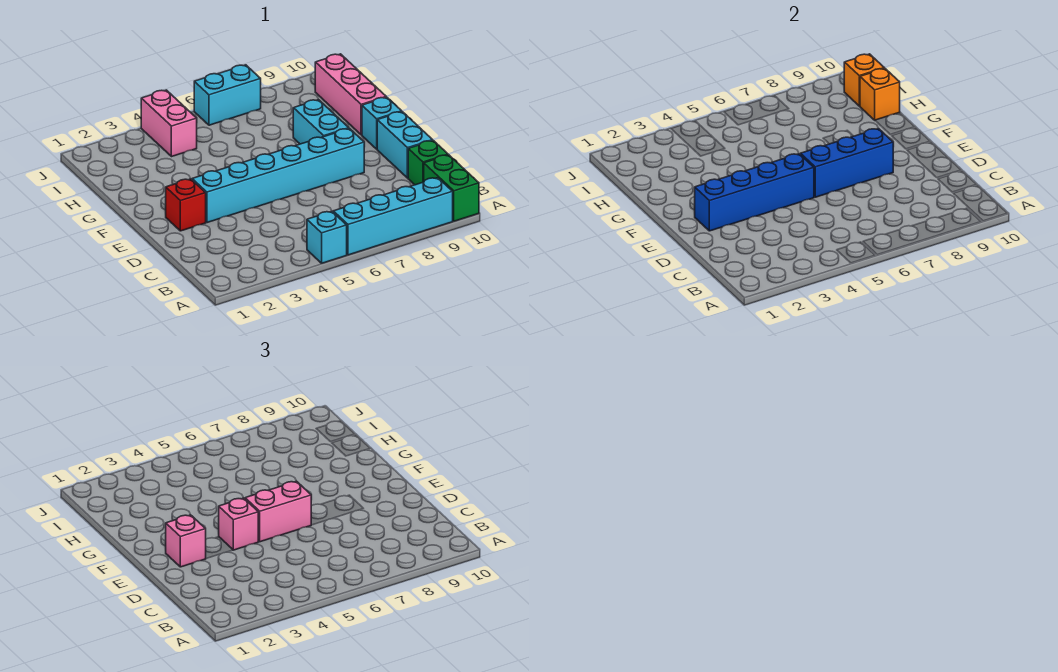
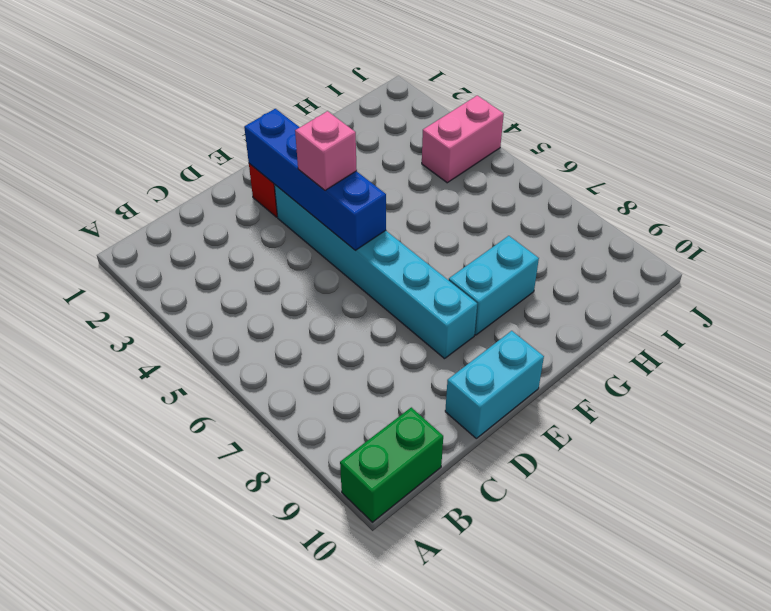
none -> cyan brick A5 level 1
none -> cyan brick A6:A9 level 1
none -> green brick C10 level 1

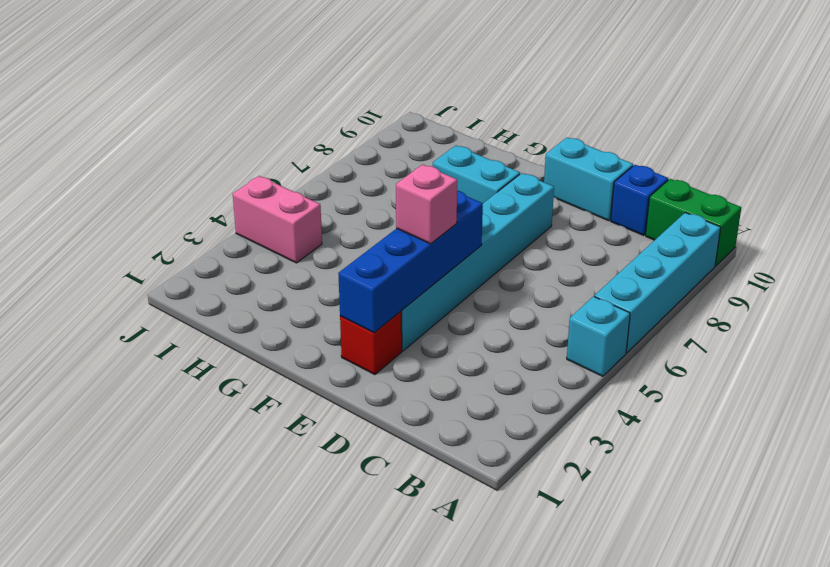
blue brick C10 level 1 -> green brick C10 level 1
none -> cyan brick F10 level 1
none -> pink brick G10:I10 level 1
none -> cyan brick J6:J7 level 1

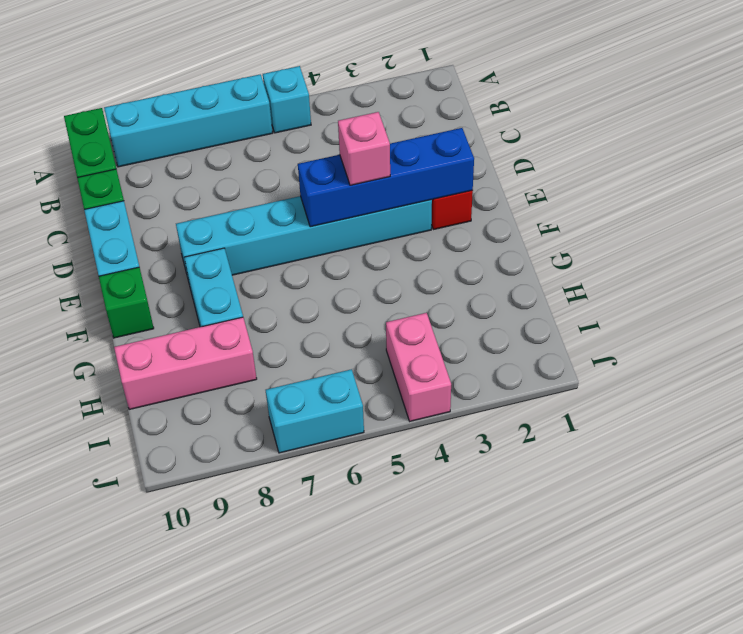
green brick F10 level 1 -> cyan brick F10 level 1
pink brick H8:H10 level 1 -> pink brick G10:I10 level 1
none -> blue brick E6:E8 level 2
none -> orange brick H10 level 2
none -> orange brick I10 level 2

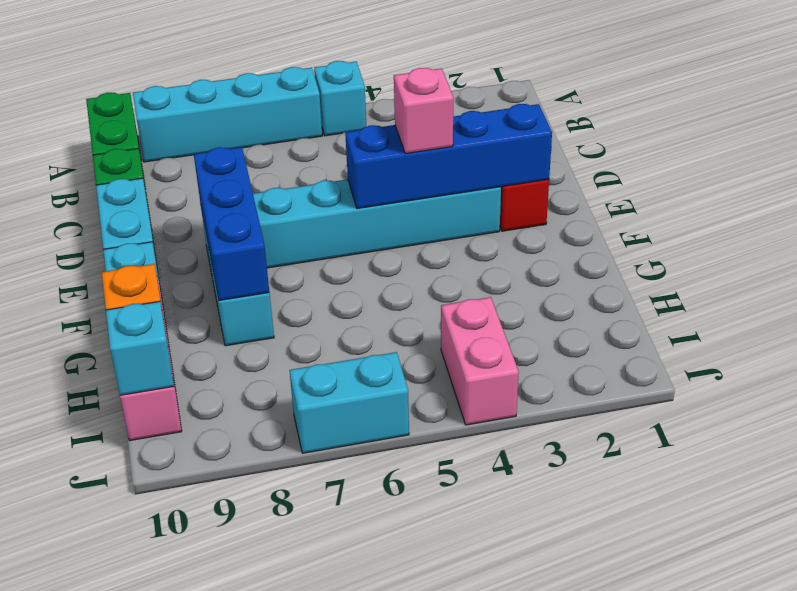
blue brick E8:G8 level 2 -> blue brick E6:E8 level 2
cyan brick I10 level 2 -> orange brick I10 level 2
none -> pink brick E2 level 3
none -> pink brick E5:E6 level 3

